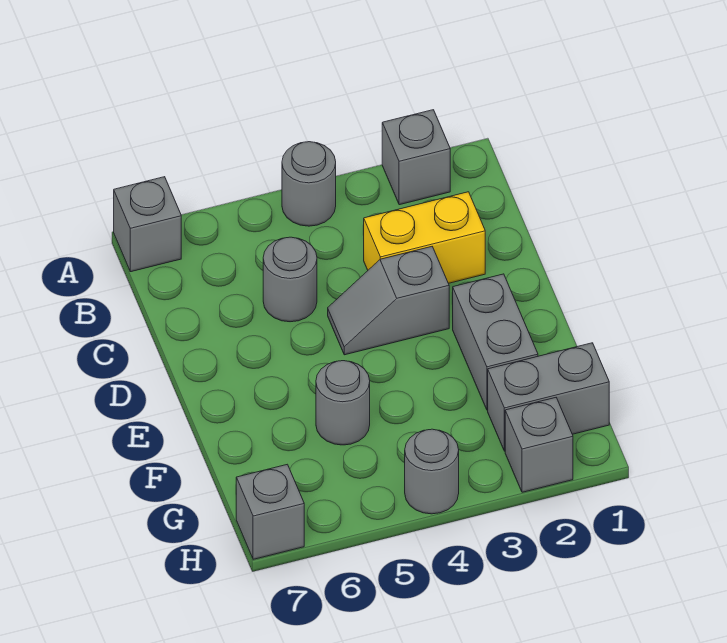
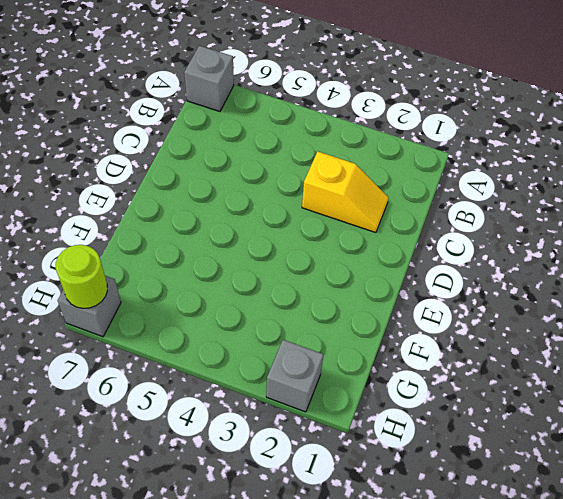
yellow slope C2:C3 level 1 top 3 -> yellow brick C2:C3 level 1
lime round brick H7 level 2 -> none
none -> grey brick A2 level 1
none -> grey round brick A4 level 1
none -> grey round brick C5 level 1

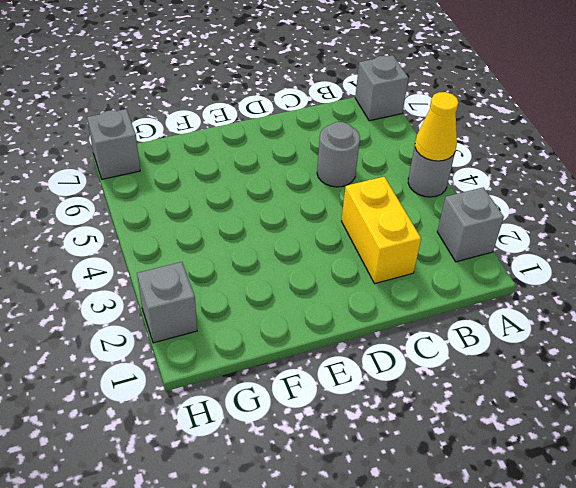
yellow cone A4 level 2 -> none
none -> grey slope D3:D4 level 1 top 3
none -> grey brick E2:F2 level 1
none -> grey round brick F5 level 1

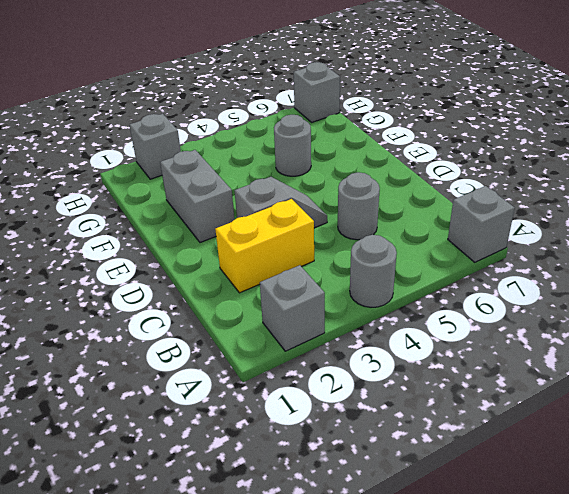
none -> grey brick G1:G2 level 1
none -> grey round brick H4 level 1

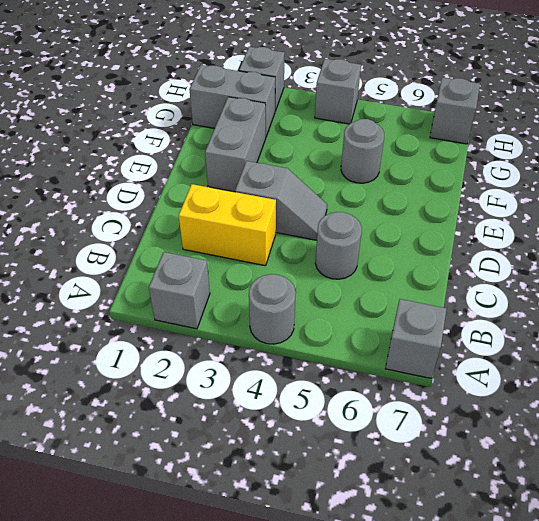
grey brick H4 level 1 -> grey round brick H4 level 1

